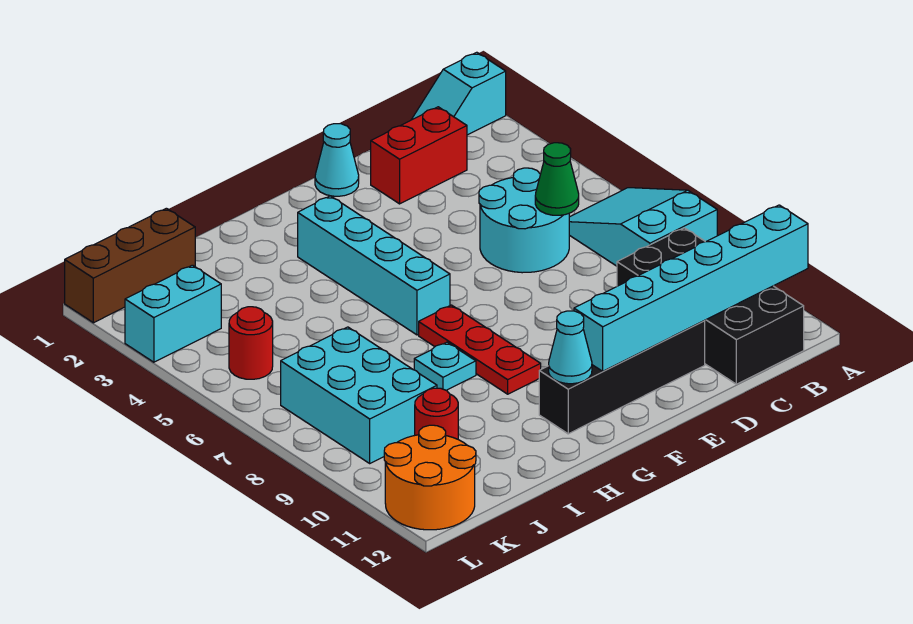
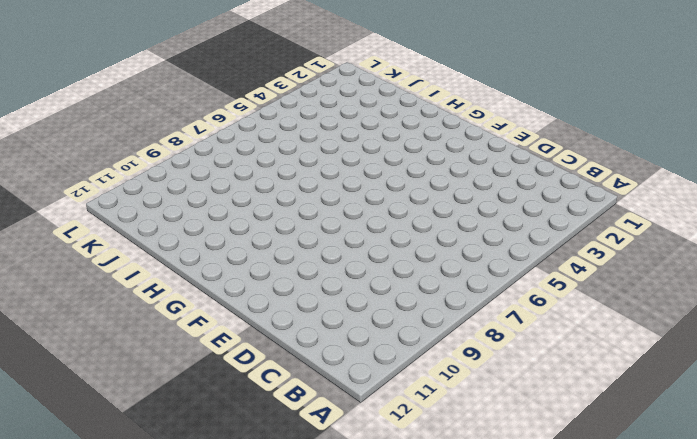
none -> cyan slope A1:B1 level 1 top A
none -> cyan slope A6:B8 level 1 top 8
none -> black brick B9:C12 level 1

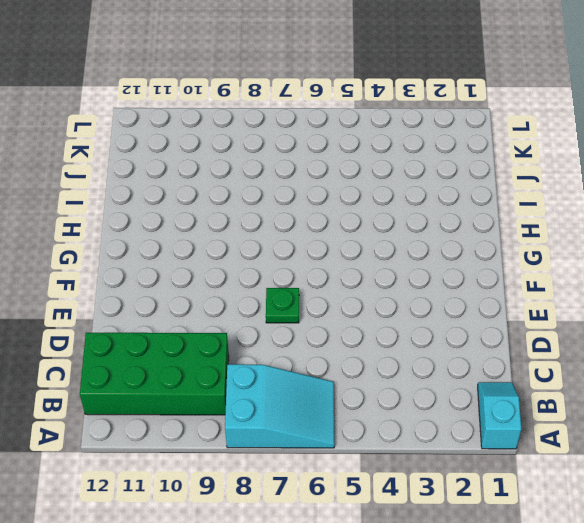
green brick B9:C12 level 1 -> black brick B9:C12 level 1
green plate E7 level 1 -> none
none -> red brick C2:D2 level 1
none -> cyan round brick C5:D6 level 1
none -> black brick D11:G11 level 1

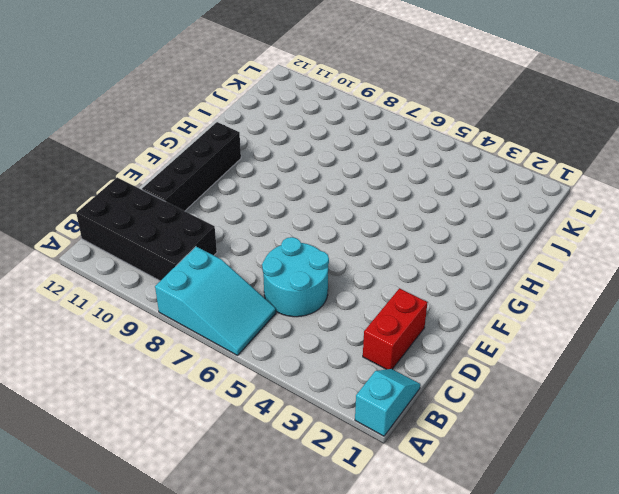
none -> cyan cone E1 level 1
none -> cyan brick G3:G6 level 1
none -> red plate G7:G9 level 1

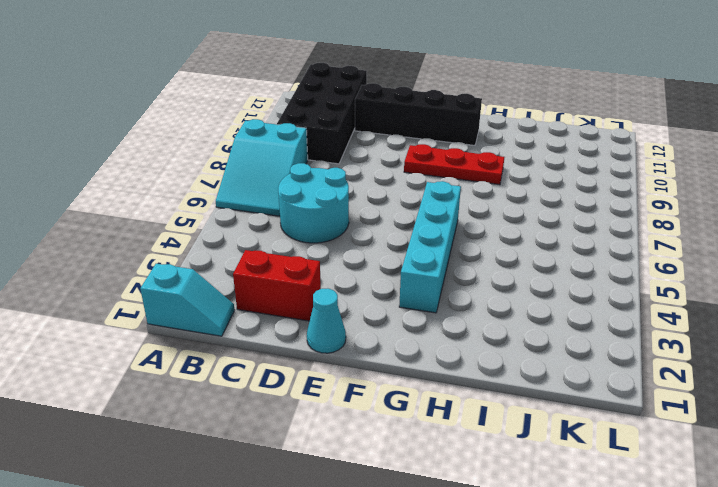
red plate F9:H9 level 1 -> red plate G7:G9 level 1
none -> cyan plate H8 level 1
none -> brown brick J1:L1 level 1
none -> cyan brick J7:K9 level 1

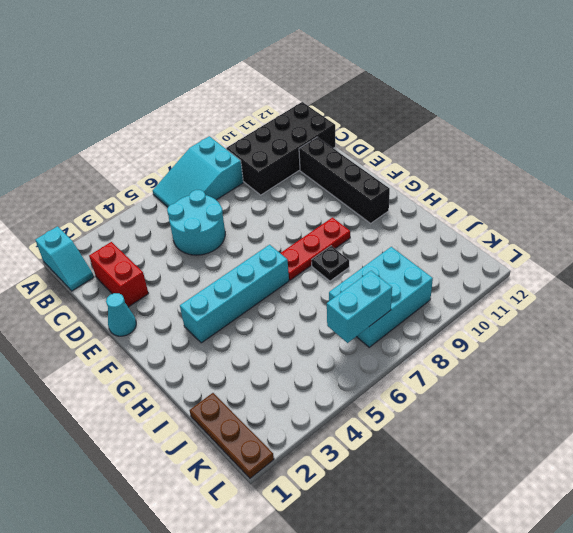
black plate H8 level 1 -> cyan plate H8 level 1
brown plate J1:L1 level 1 -> brown brick J1:L1 level 1
cyan brick K6:K7 level 2 -> cyan brick K3:L3 level 1
none -> red round brick J10 level 1
none -> red round brick K5 level 1
none -> orange round brick K11:L12 level 1

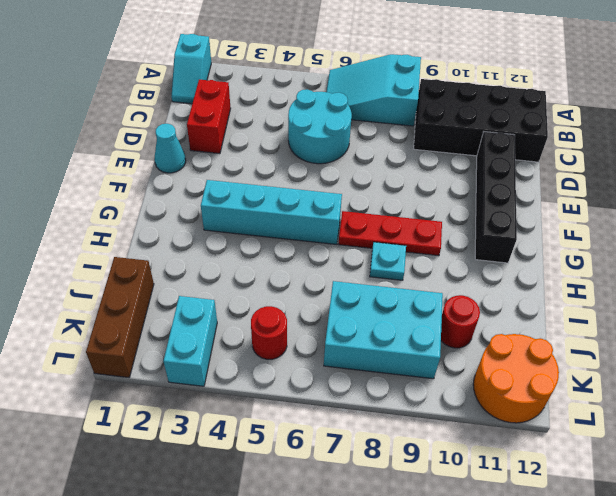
none -> cyan brick A11:F11 level 2
none -> green cone C6 level 2
none -> cyan cone G11 level 2

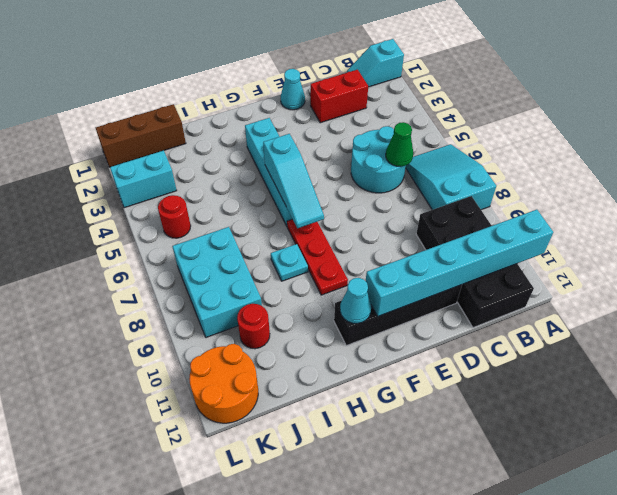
cyan slope G5:G7 level 2 top 5 -> none

